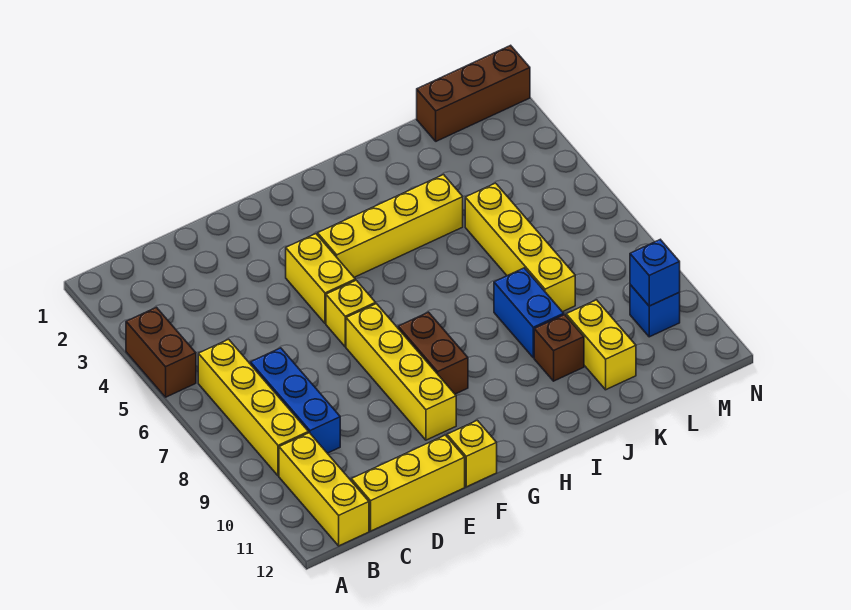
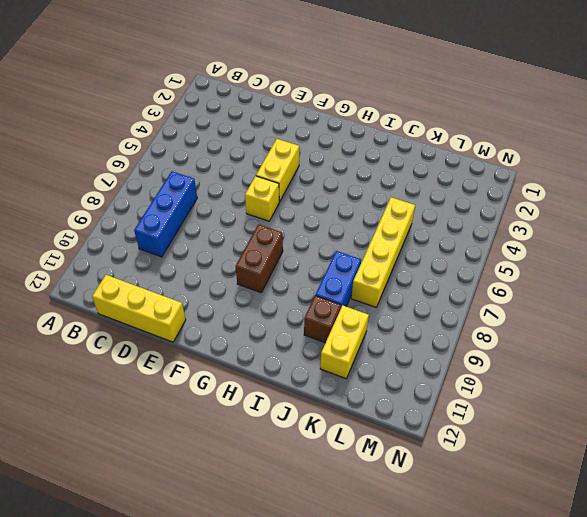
none -> brown brick A4:A5 level 1
none -> yellow brick B6:B9 level 1
none -> yellow brick B10:B12 level 1

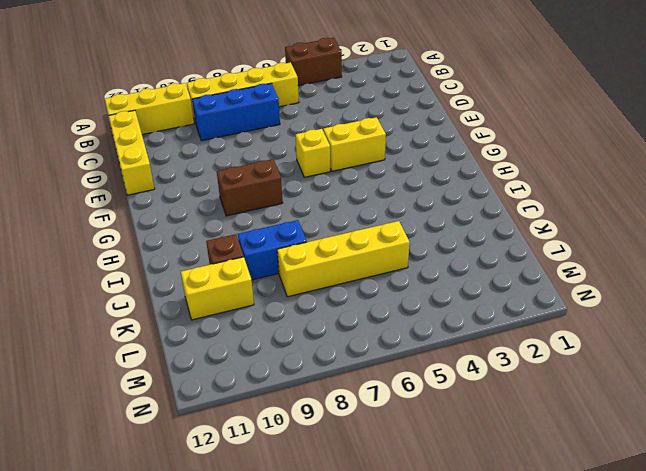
none -> yellow brick F7:F10 level 1
none -> yellow brick F12 level 1
none -> yellow brick G4:J4 level 1

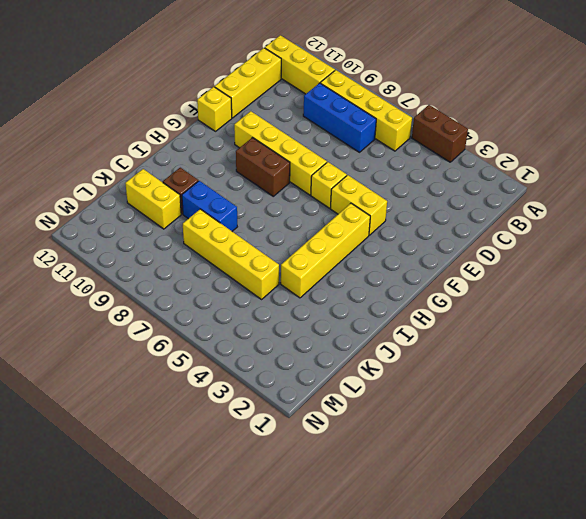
none -> brown brick L1:N1 level 1
none -> blue brick M10 level 1
none -> blue brick M10 level 2

